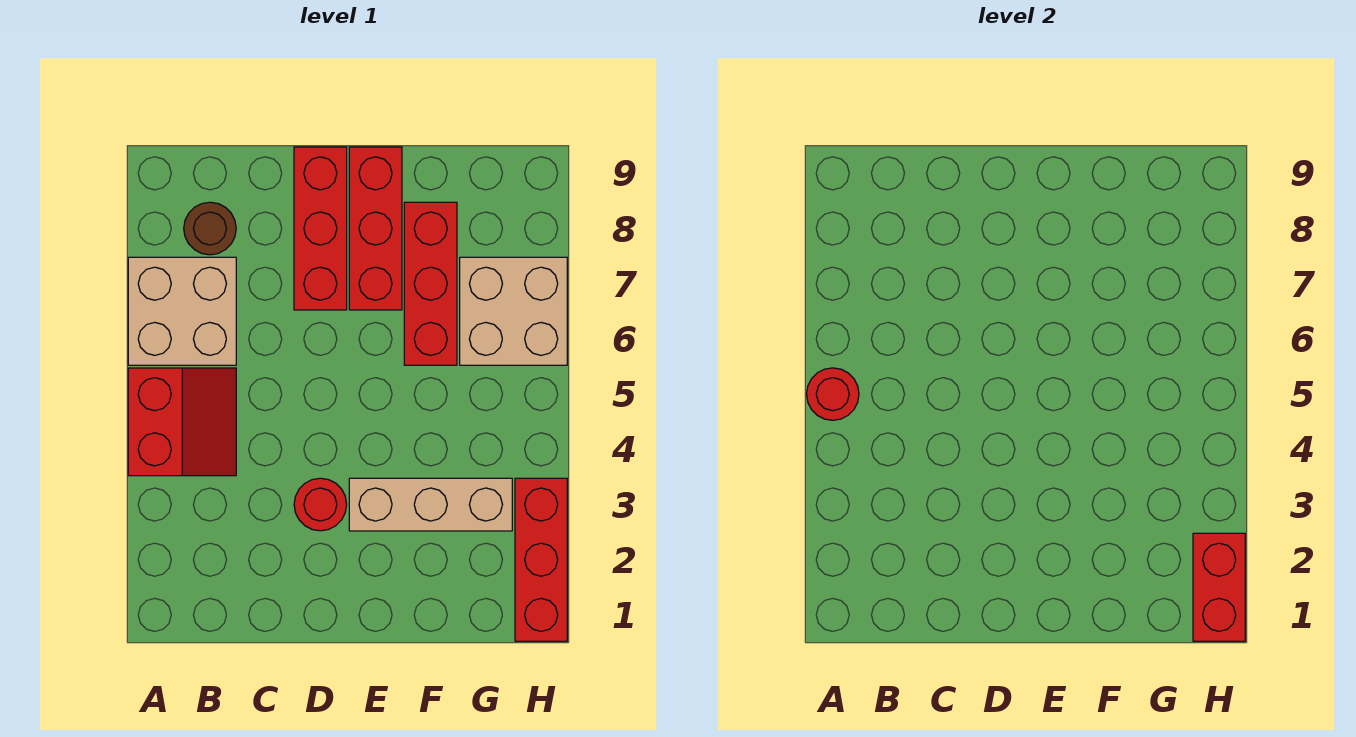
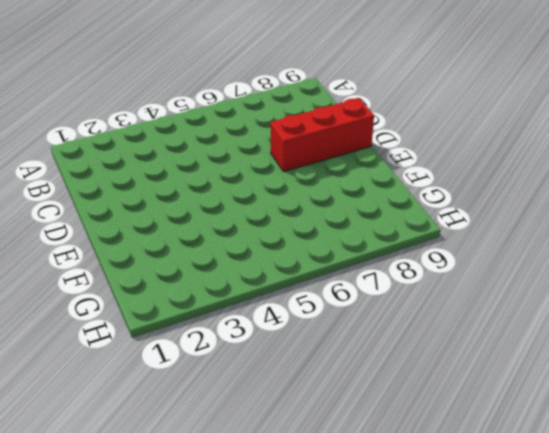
none -> red slope A4:B5 level 1 top A
none -> tan brick A6:B7 level 1
none -> brown round brick B8 level 1

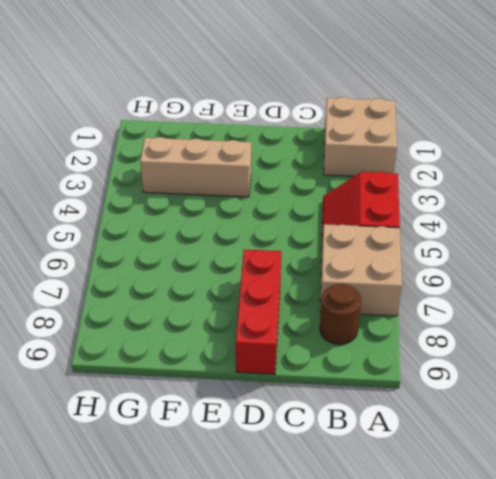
tan brick A1:B2 level 1 -> tan brick G6:H7 level 1
none -> red round brick D3 level 1
none -> red brick E7:E9 level 1
none -> red brick F6:F8 level 1

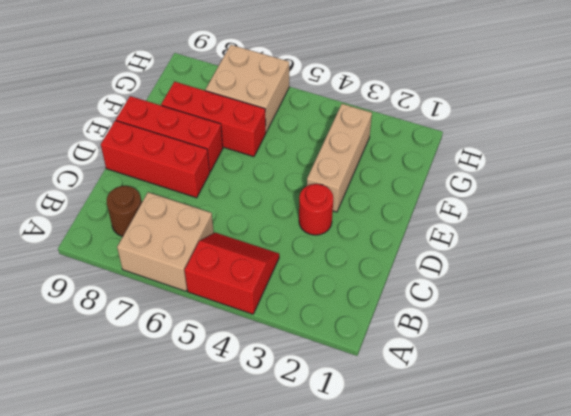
none -> red brick H1:H3 level 1
none -> red round brick A5 level 2
none -> red brick H1:H2 level 2

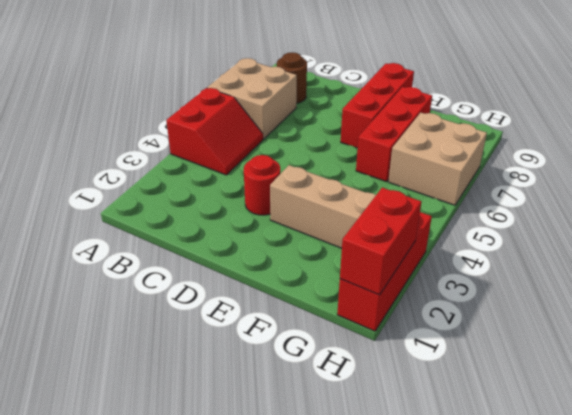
none -> red brick D7:D9 level 1
none -> red round brick A5 level 2

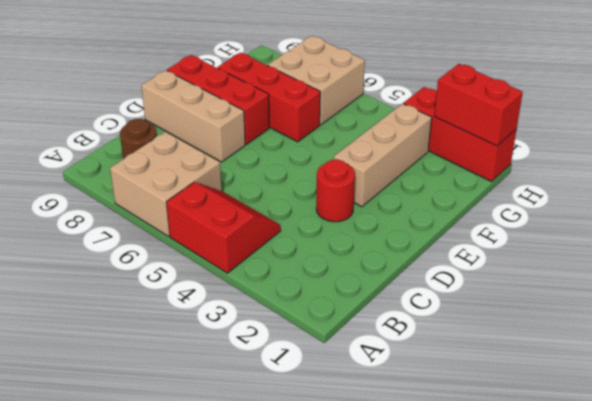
tan brick D7:D9 level 1 -> red brick D7:D9 level 1
none -> red round brick A5 level 2

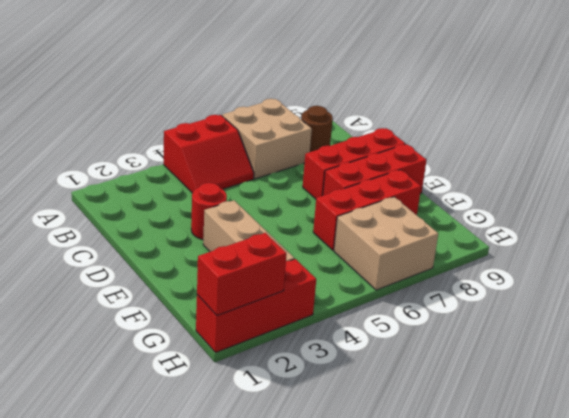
none -> red round brick A5 level 2

